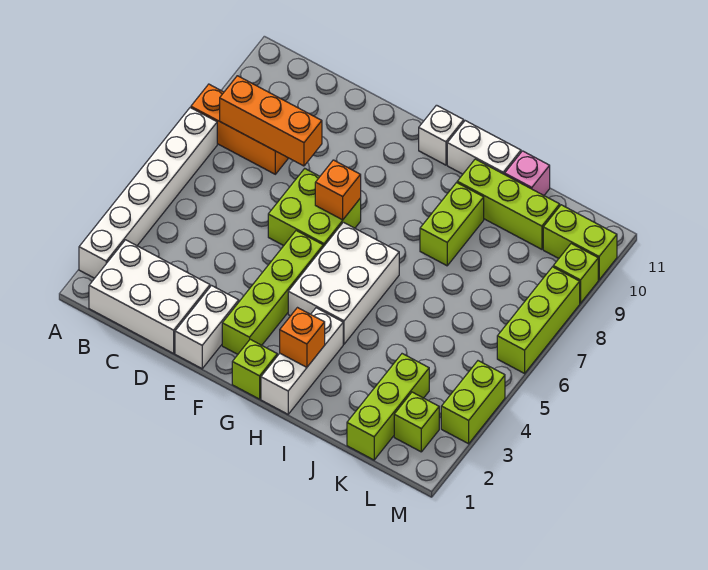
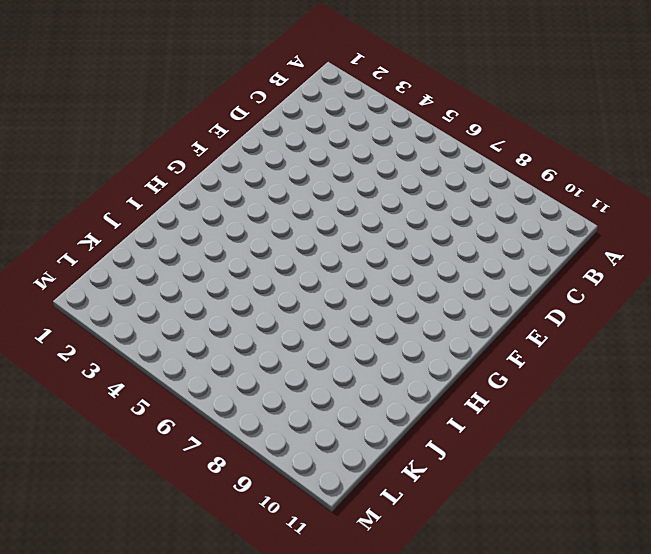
none -> white brick A2:A7 level 1
none -> orange brick A8:C8 level 1
none -> white brick B1:D2 level 1

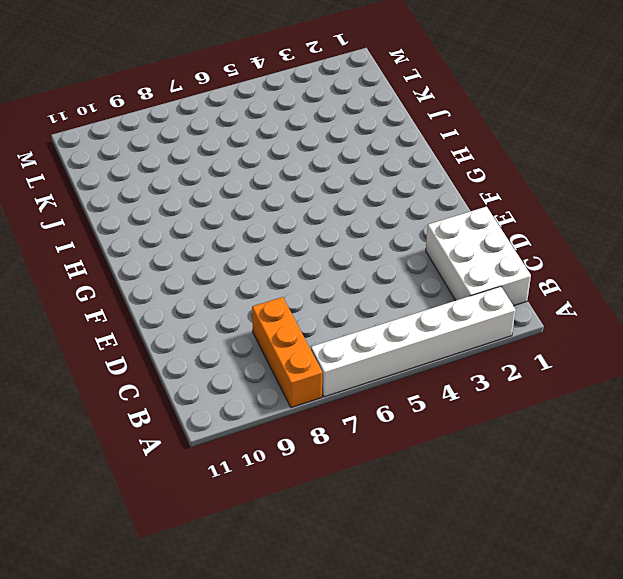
none -> white brick E1:E2 level 1
none -> lime brick E6:F7 level 1
none -> lime brick F2:F5 level 1

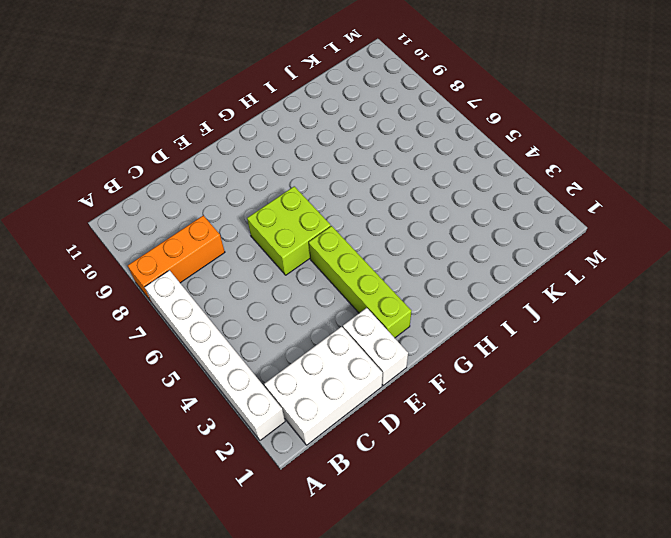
none -> lime brick G1 level 1
none -> white brick G4:H6 level 1
none -> white brick G11 level 1

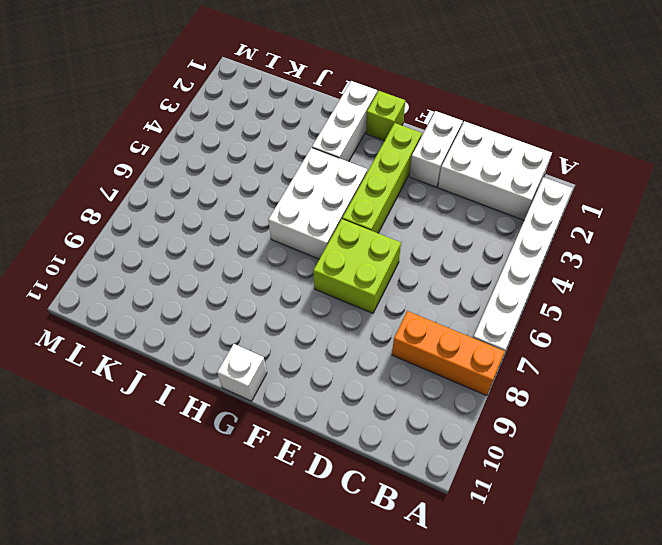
none -> white brick H11:I11 level 1
none -> lime brick I8:I9 level 1
none -> lime brick I10:K10 level 1

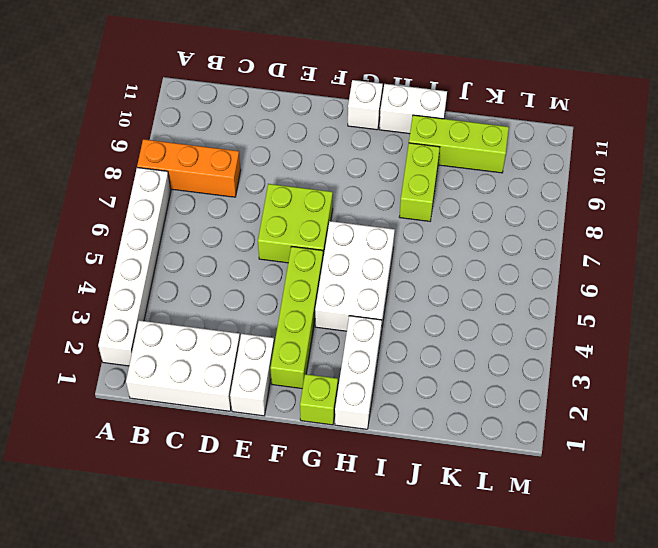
none -> pink brick J11 level 1
none -> lime brick K1:K3 level 1
none -> lime brick L2 level 1

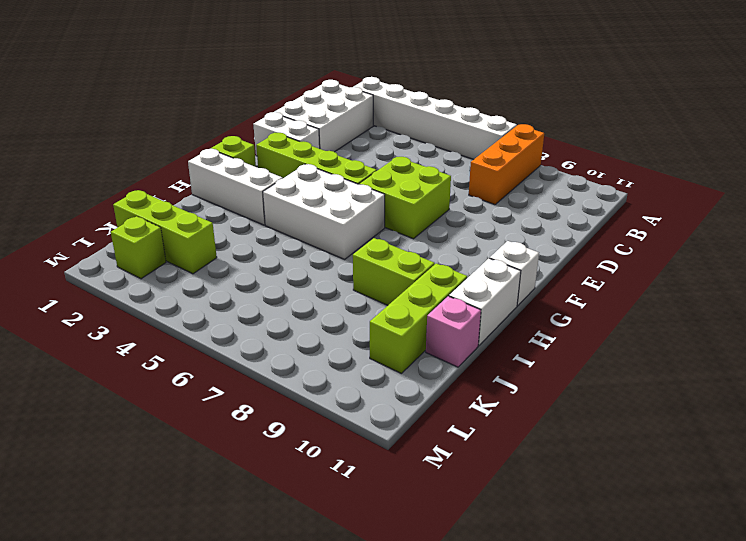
none -> lime brick L10:M10 level 1
none -> lime brick M3:M4 level 1
none -> lime brick M6:M8 level 1

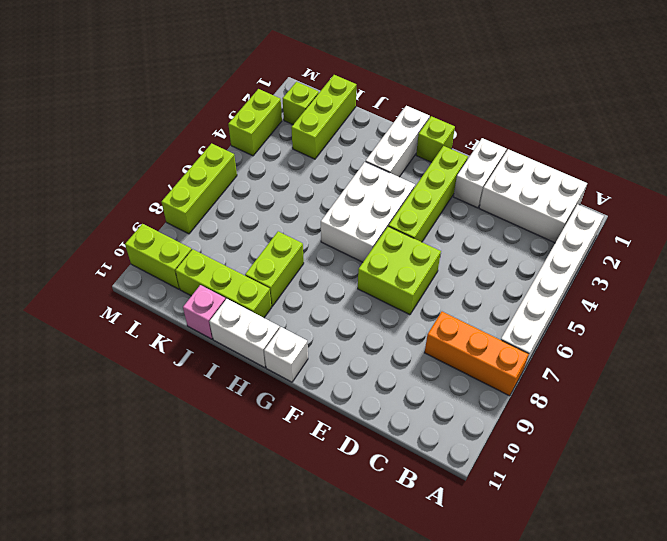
none -> lime brick M9 level 1
none -> orange brick B8:D8 level 2
none -> orange brick F7 level 2

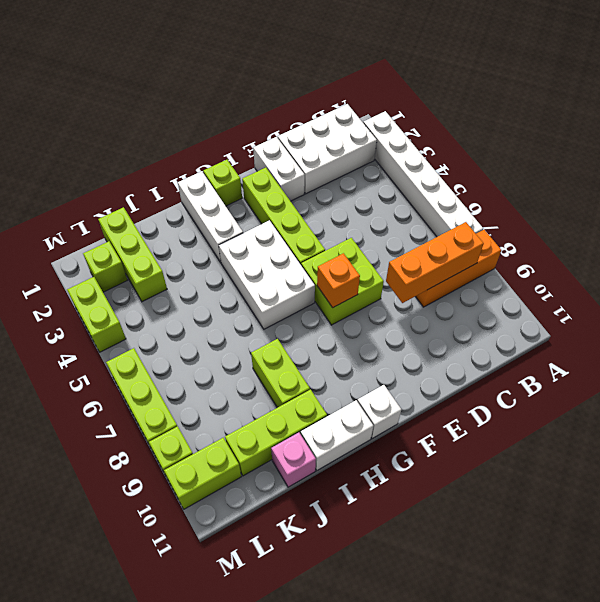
none -> orange brick H2 level 2

